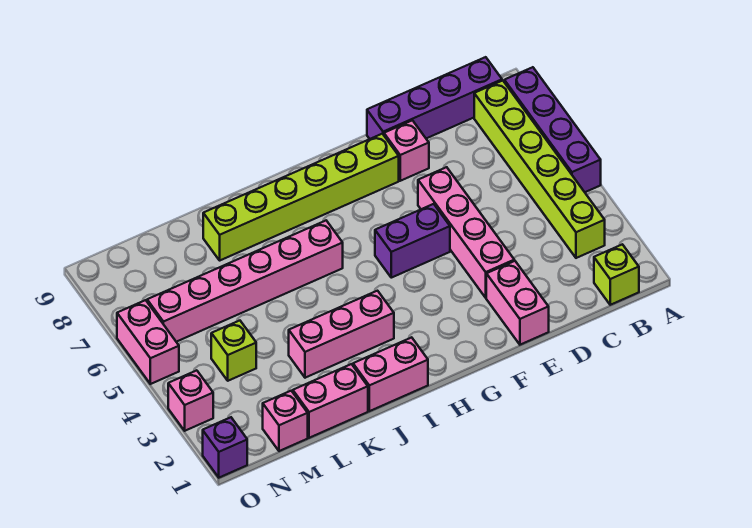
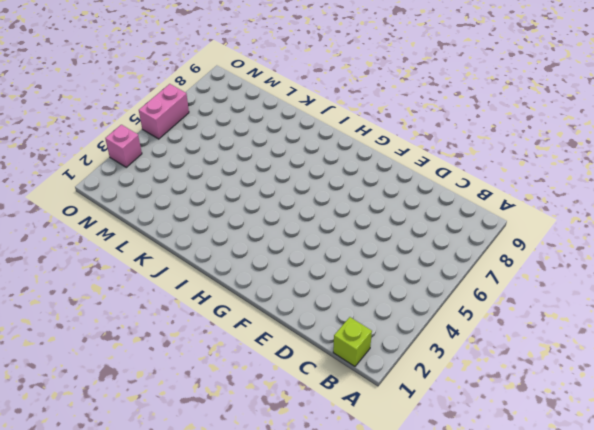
none -> purple brick A5:A8 level 1
none -> lime brick B3:B8 level 1
none -> purple brick B9:E9 level 1

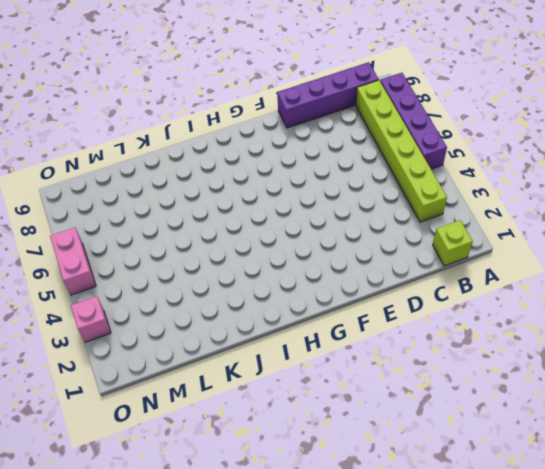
none -> pink brick E1:E2 level 1
none -> pink brick E3:E6 level 1
none -> pink brick E8 level 1

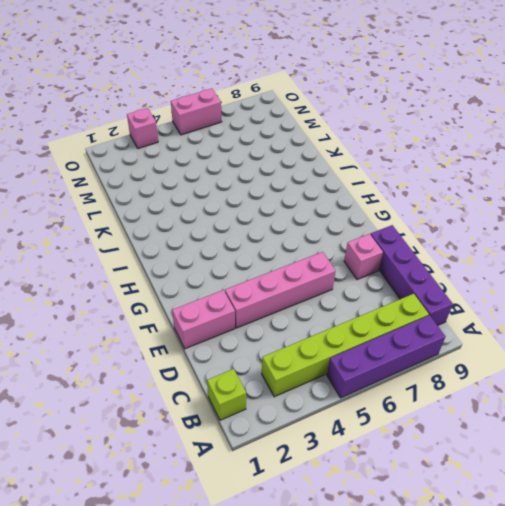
none -> purple brick F5:G5 level 1
none -> lime brick F8:K8 level 1
none -> pink brick I1:J1 level 1

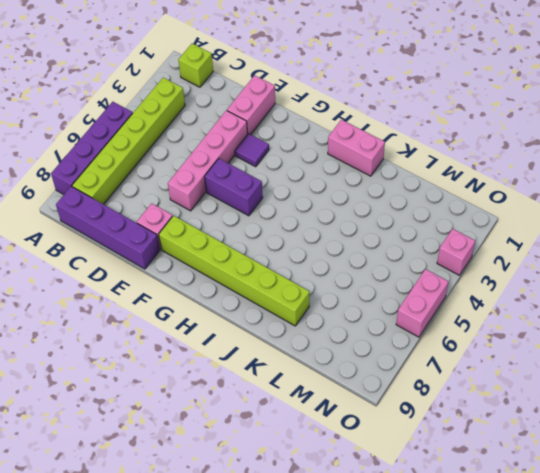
purple tile F3 level 1 -> none
none -> pink brick I3:K3 level 1
none -> pink brick I6:N6 level 1
none -> pink brick K1:L1 level 1

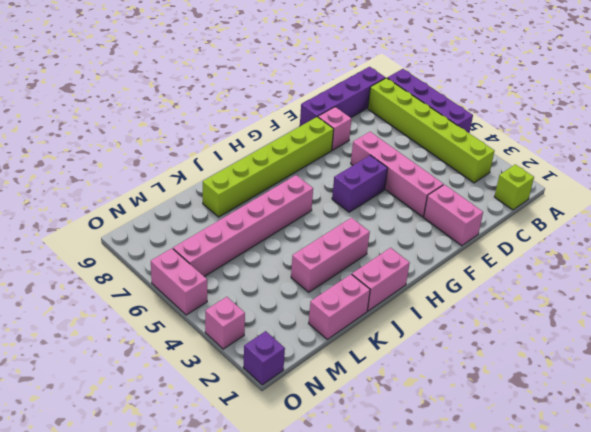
none -> pink brick M1 level 1
none -> lime brick M4 level 1

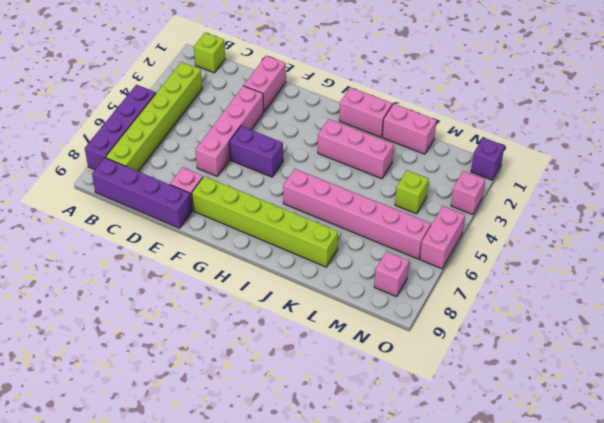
pink brick N8 level 1 -> pink brick M1 level 1

